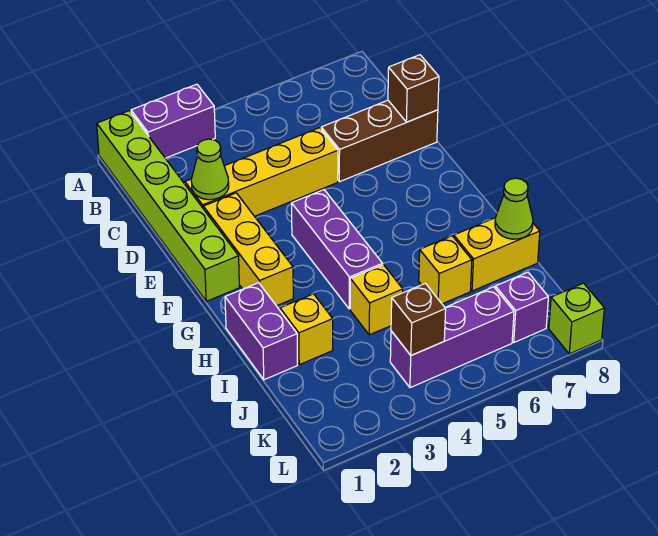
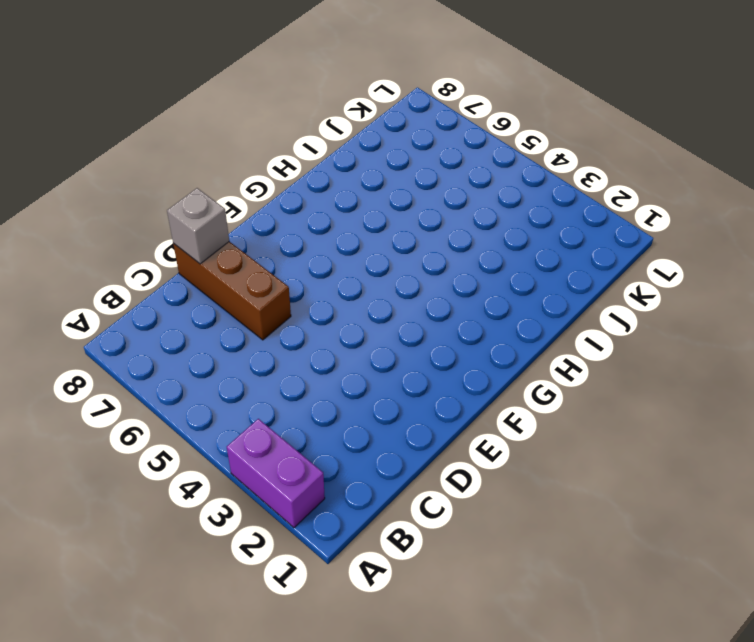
grey brick D8 level 2 -> brown brick D8 level 2
none -> lime brick A1:F1 level 1
none -> yellow brick D2:D5 level 1
none -> yellow brick E2:G2 level 1

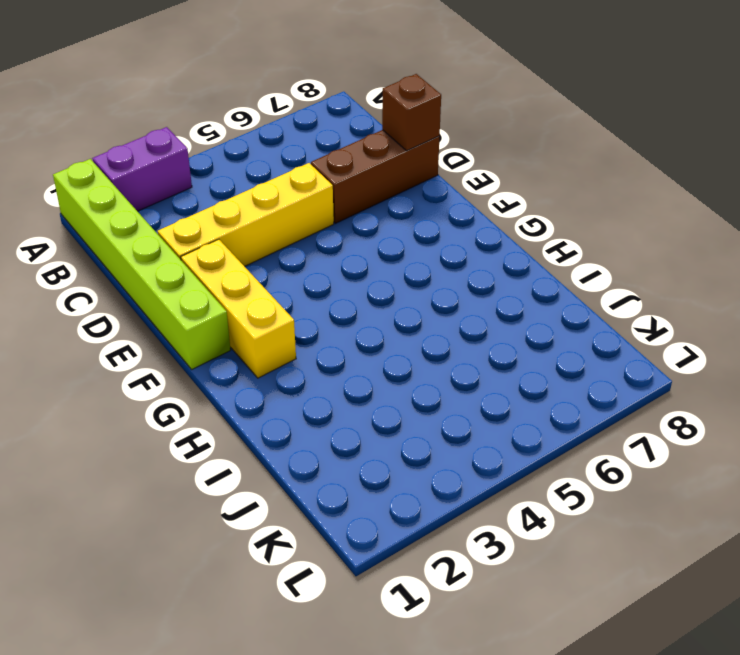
none -> purple brick F4:H4 level 1
none -> purple brick H1:I1 level 1
none -> yellow brick I2 level 1

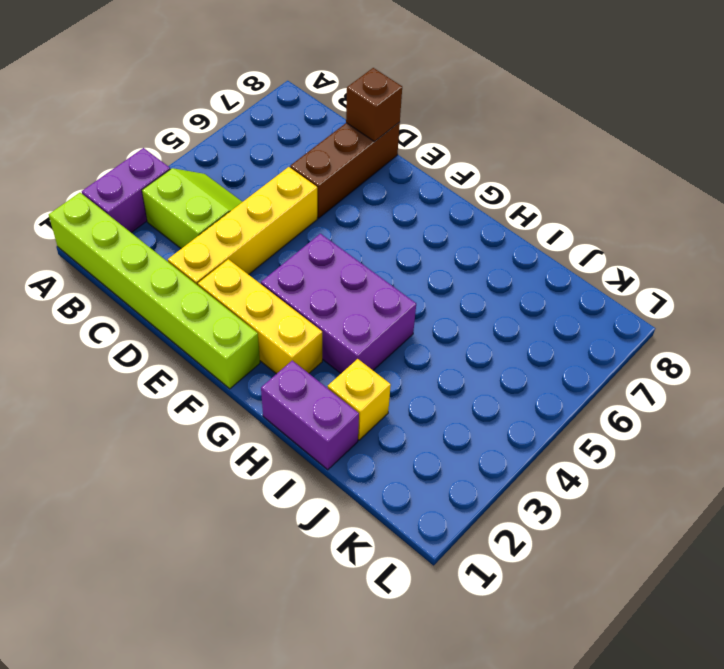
lime slope B3:C4 level 1 top 3 -> none
purple brick F3:H4 level 1 -> purple brick F4:H4 level 1
none -> yellow brick I4 level 1
none -> yellow brick I6 level 1
none -> yellow brick I7:I8 level 1

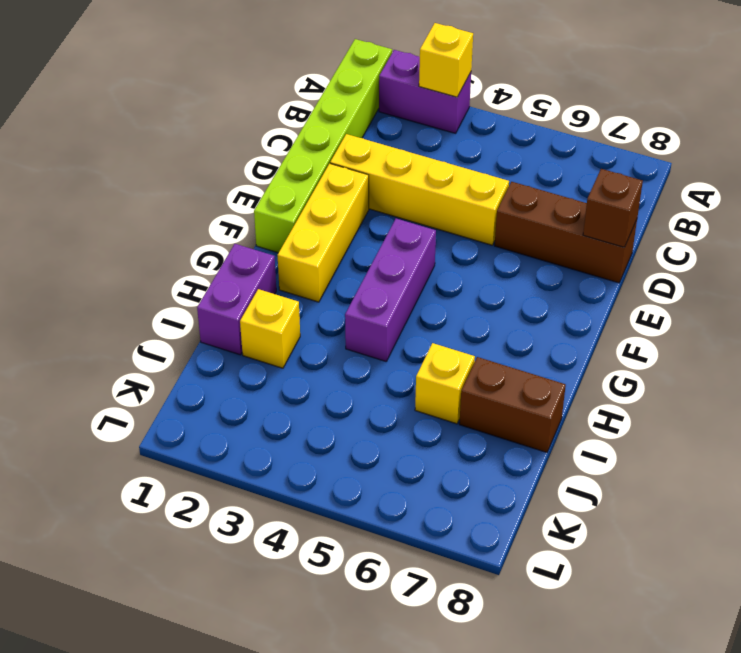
yellow brick A3 level 2 -> yellow brick I4 level 1
brown brick I7:I8 level 1 -> yellow brick I7:I8 level 1
none -> purple brick K4:K6 level 1
none -> purple brick K7 level 1
none -> lime brick L8 level 1

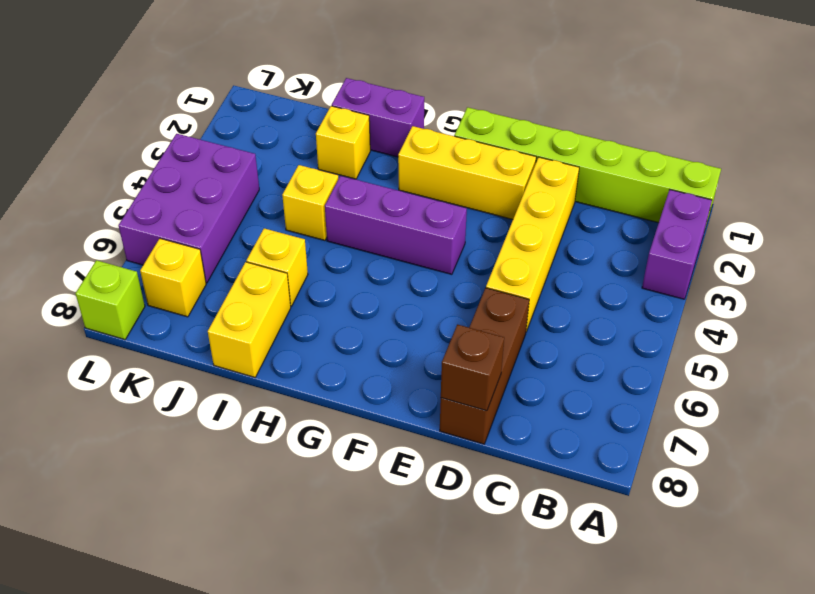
purple brick K4:L6 level 1 -> purple brick K4:K6 level 1
yellow brick K7 level 1 -> purple brick K7 level 1
none -> lime cone D2 level 2
none -> lime cone I8 level 2
none -> brown brick K4 level 2

